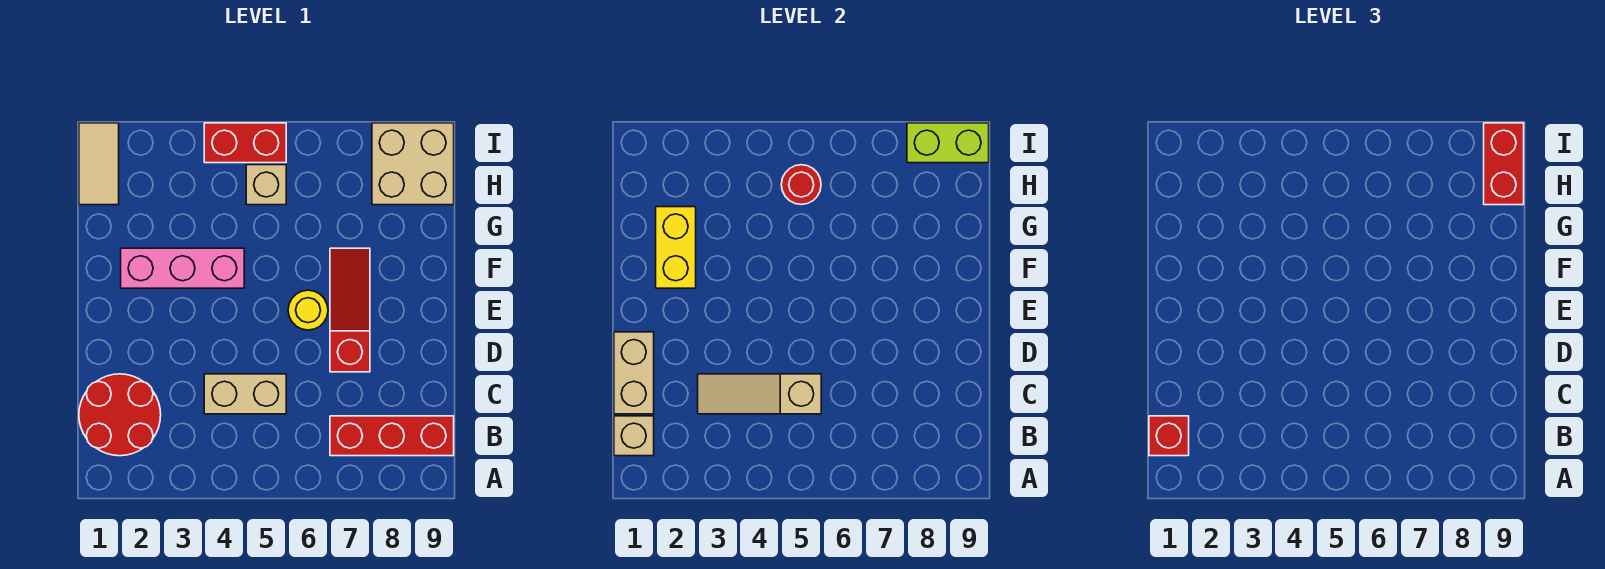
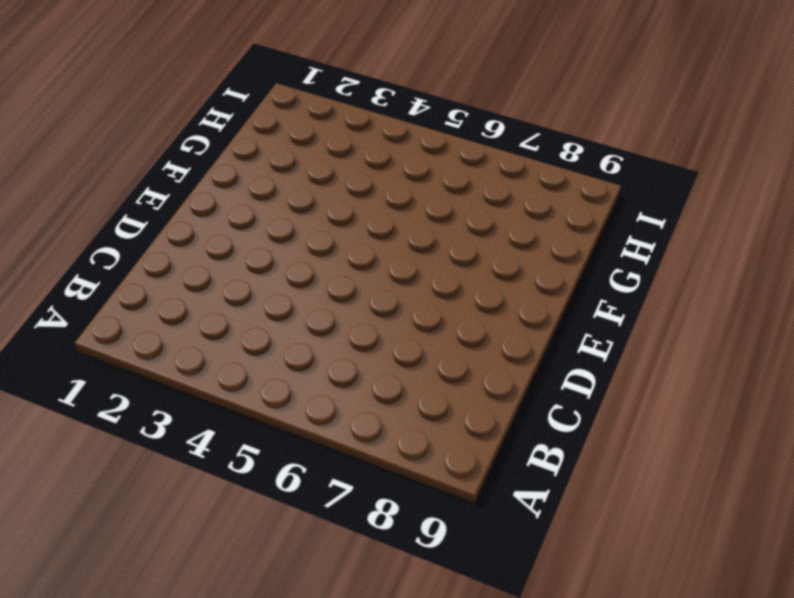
none -> red round brick B1:C2 level 1
none -> red brick B7:B9 level 1
none -> tan brick C4:C5 level 1

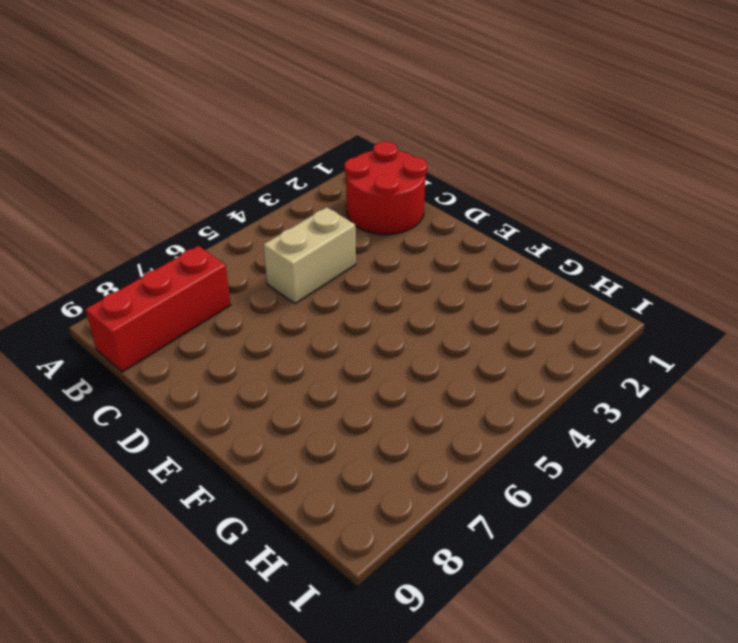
none -> red slope D7:F7 level 1 top D
none -> yellow round brick E6 level 1
none -> pink brick F2:F4 level 1

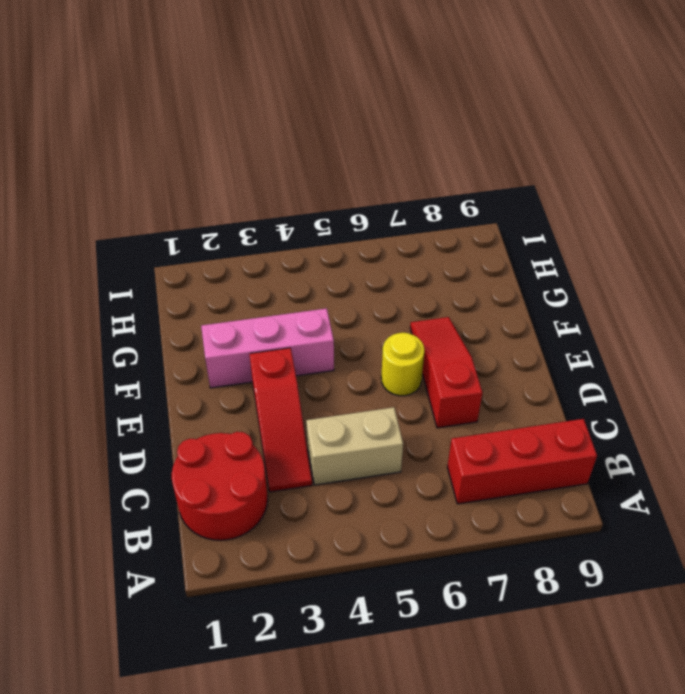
red slope C3:E3 level 1 top E -> none
none -> tan tile H1:I1 level 1
none -> tan brick H5 level 1
none -> tan brick H8:I9 level 1

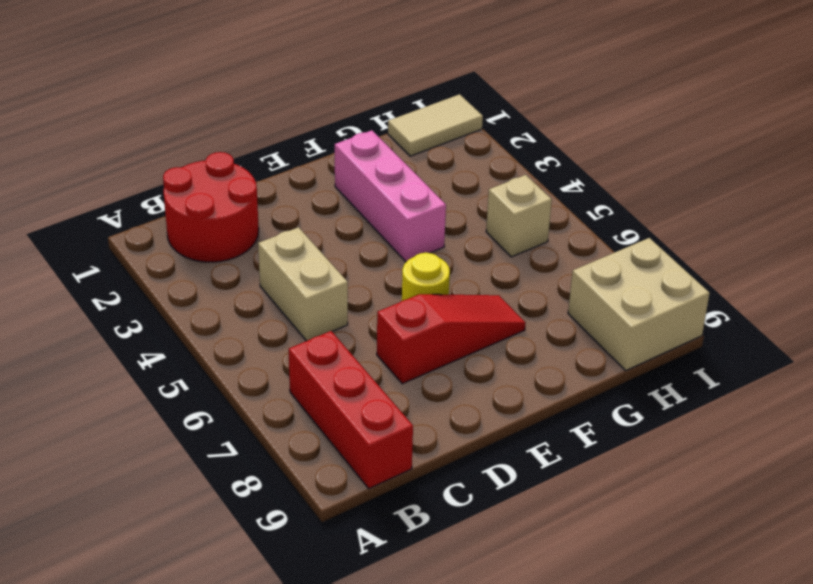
none -> red brick I4:I5 level 1
none -> tan brick B1 level 2
none -> tan brick C1:D1 level 2

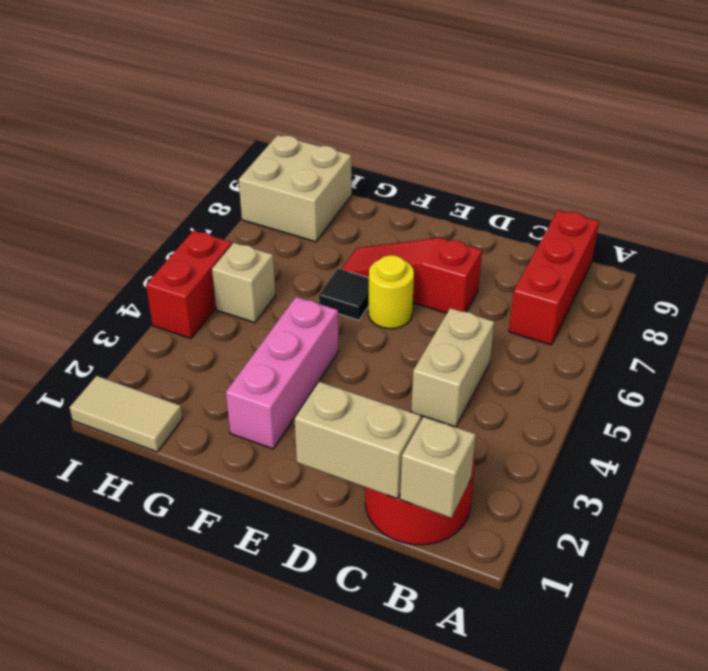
black tile F6 level 1 -> none
none -> tan slope C3:C5 level 2 top 5
none -> yellow brick F2:G2 level 2
none -> red round brick H5 level 2

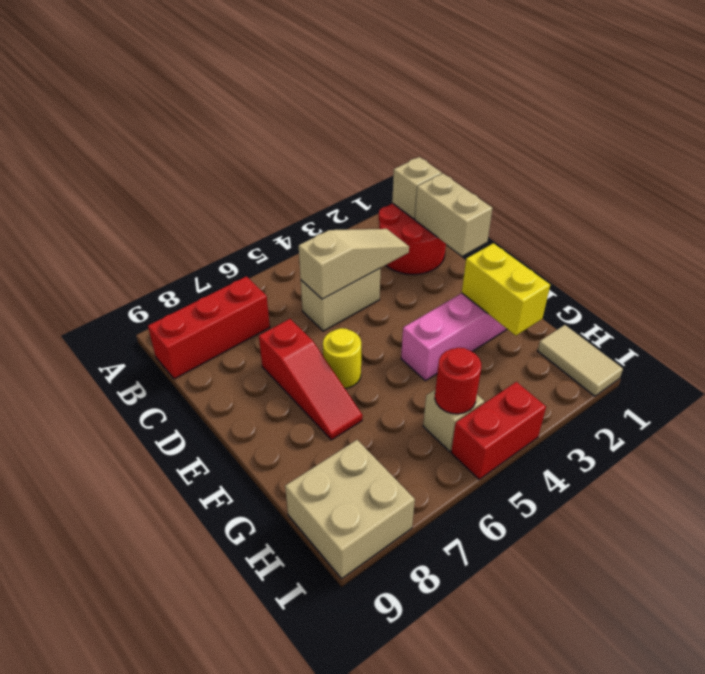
none -> lime brick I8:I9 level 2
none -> red brick B1 level 3
none -> red brick H9:I9 level 3

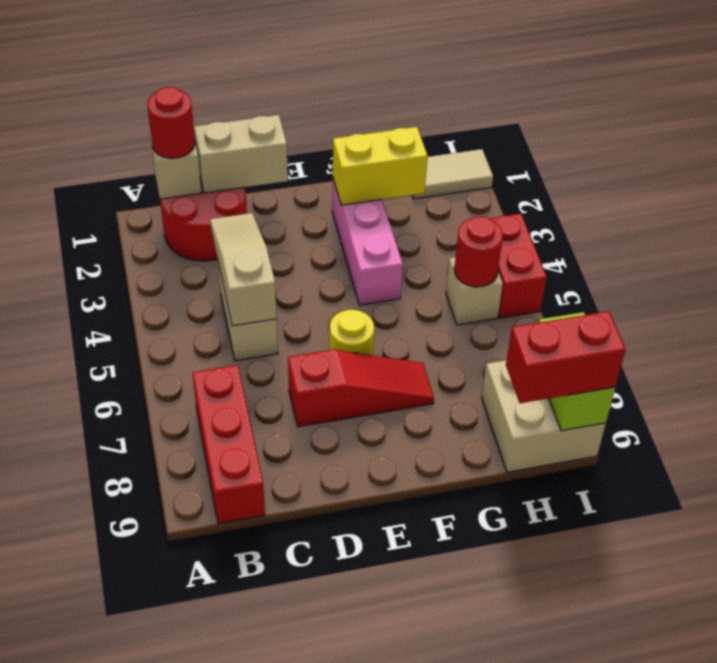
red round brick B1 level 3 -> red brick B1 level 3

